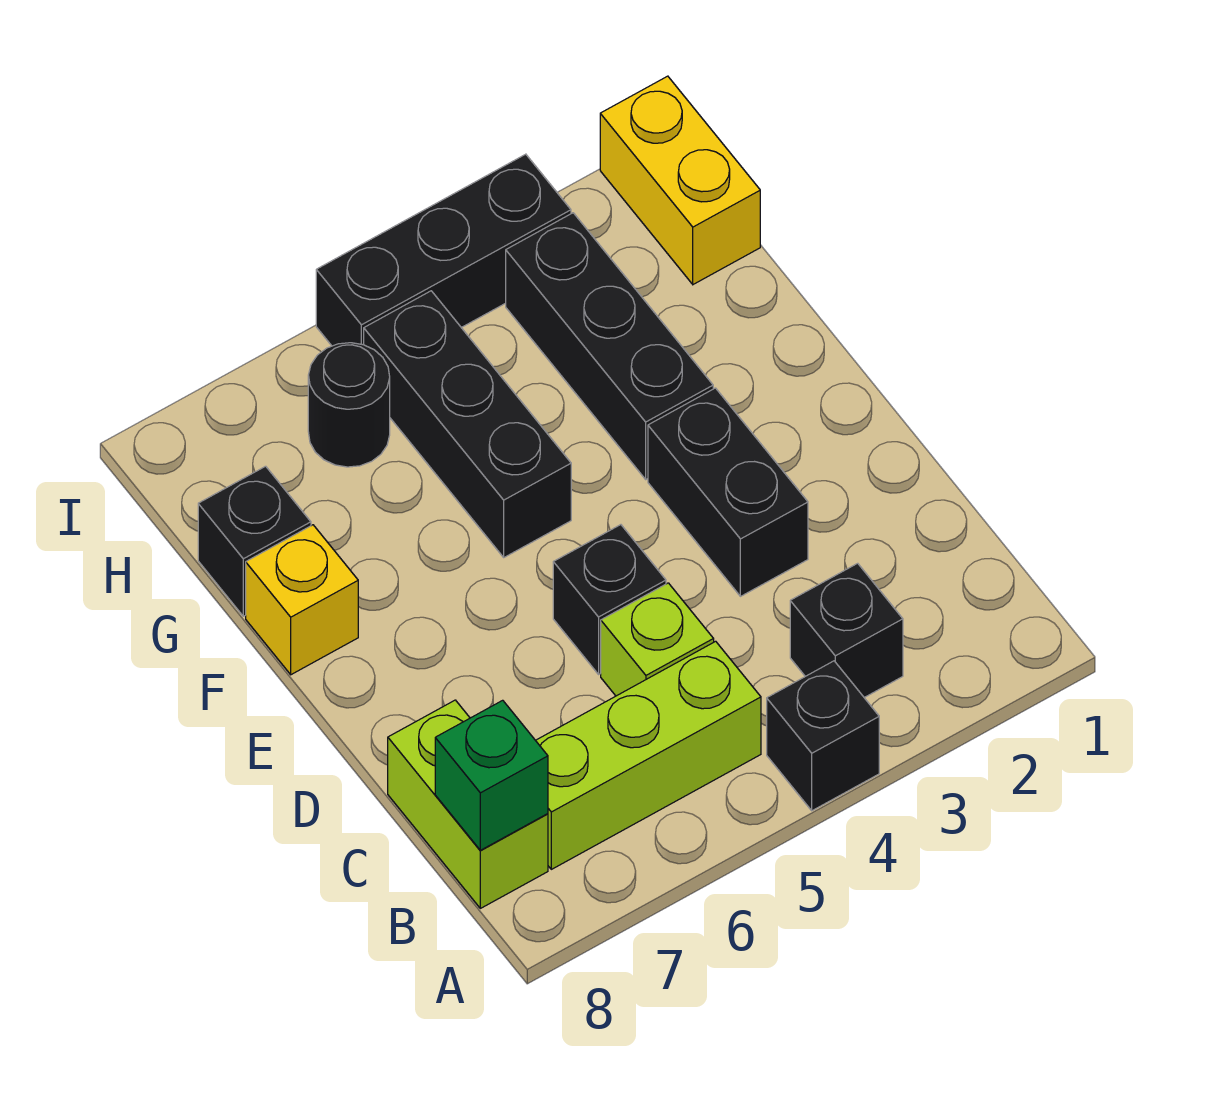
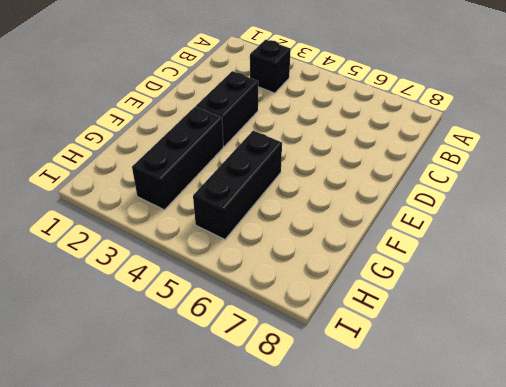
none -> black brick A4 level 1
none -> lime brick B5:B7 level 1
none -> lime brick B8:C8 level 1

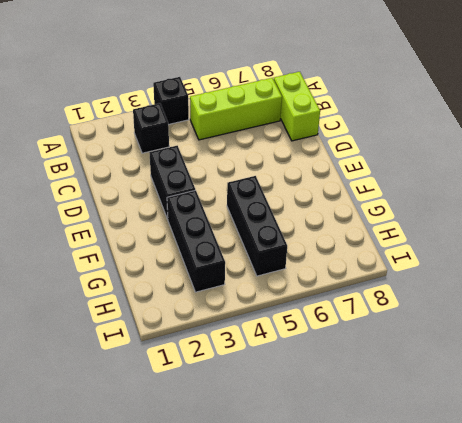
none -> lime brick C5 level 1
none -> black brick D5 level 1
none -> yellow brick F8 level 1

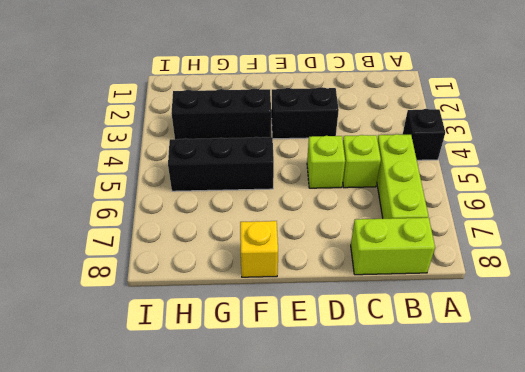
lime brick D5 level 1 -> black brick D5 level 1
none -> black brick B3 level 1
none -> black brick G8 level 1
none -> yellow brick H1:I1 level 1

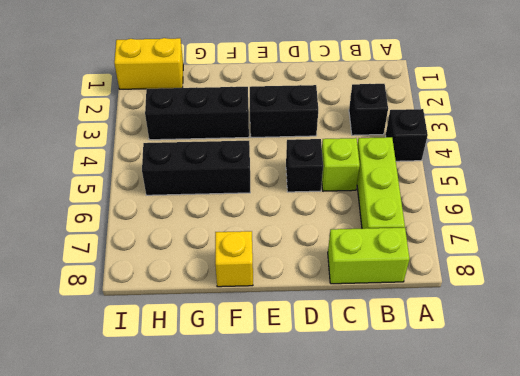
none -> black brick G8 level 1
none -> black round brick H6 level 1
none -> black brick I3:I5 level 1

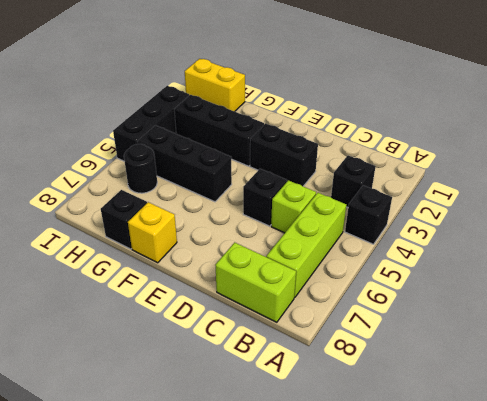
none -> green brick B8 level 2

